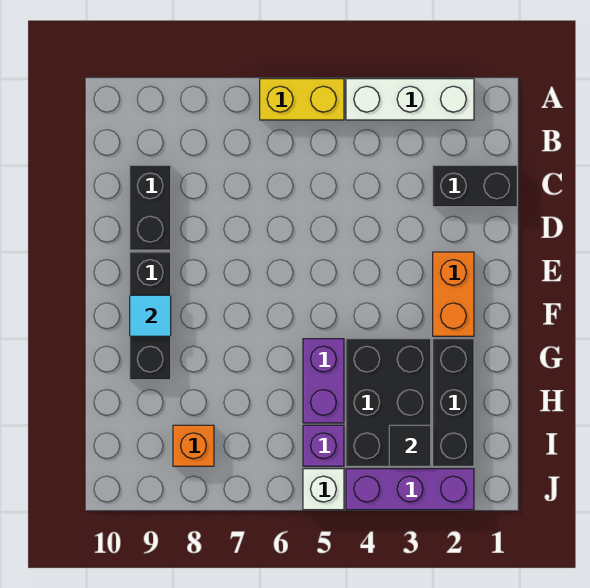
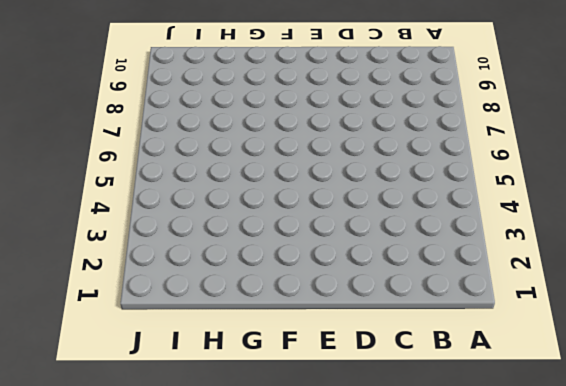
none -> white brick A2:A4 level 1
none -> yellow brick A5:A6 level 1
none -> black brick C1:C2 level 1

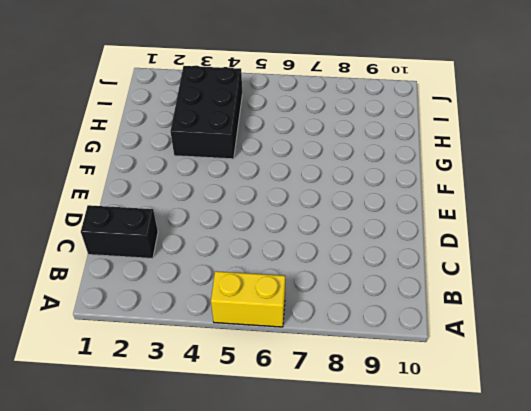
none -> white brick A2:A4 level 1
none -> black brick C9:D9 level 1
none -> orange brick E2:F2 level 1

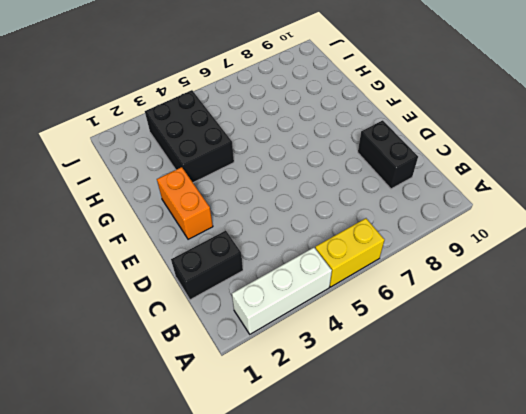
none -> black brick E9:G9 level 1
none -> black brick G2:I2 level 1
none -> purple brick G5:H5 level 1

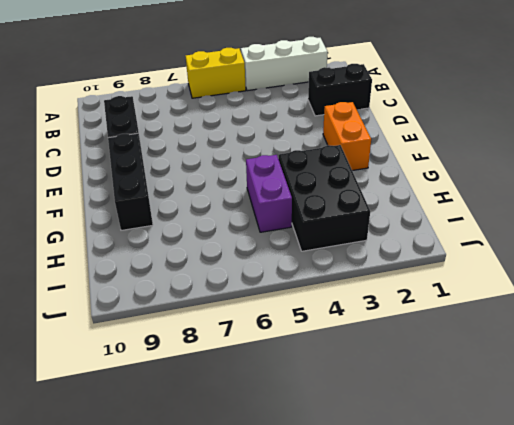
none -> black brick G2:I2 level 1
none -> purple brick I5 level 1
none -> orange brick I8 level 1

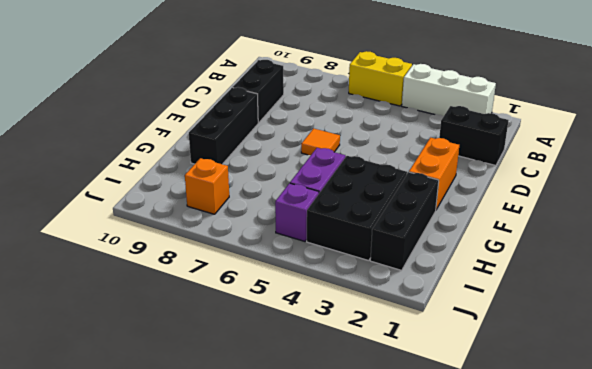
orange tile E6 level 1 -> none
none -> purple brick J2:J4 level 1
none -> white brick J5 level 1
none -> cyan tile F9 level 2

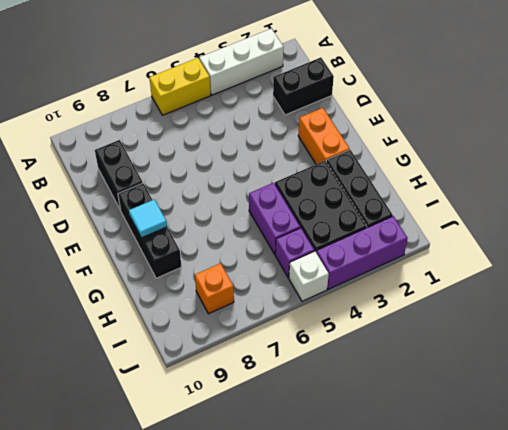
none -> black tile I3 level 2

